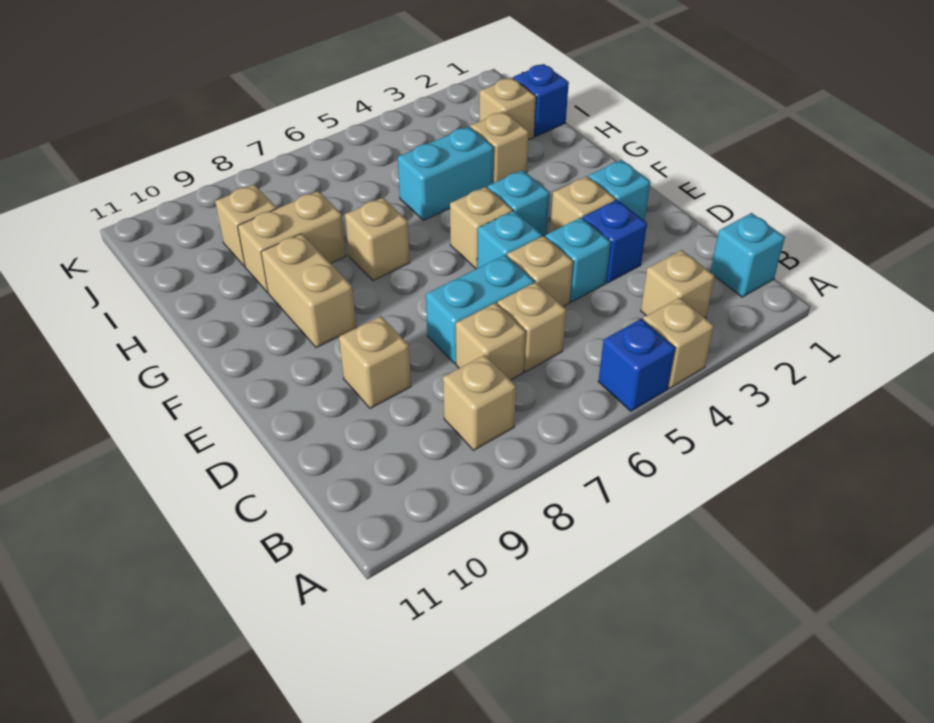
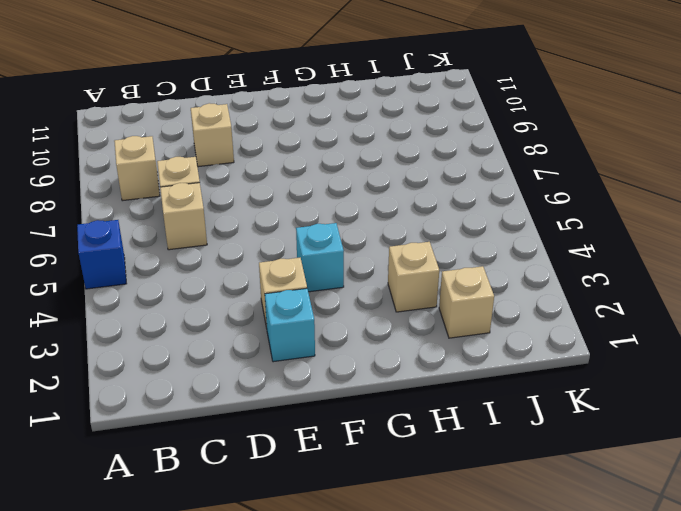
none -> tan brick A4 level 1
none -> cyan brick B1 level 1
none -> tan brick B3 level 1

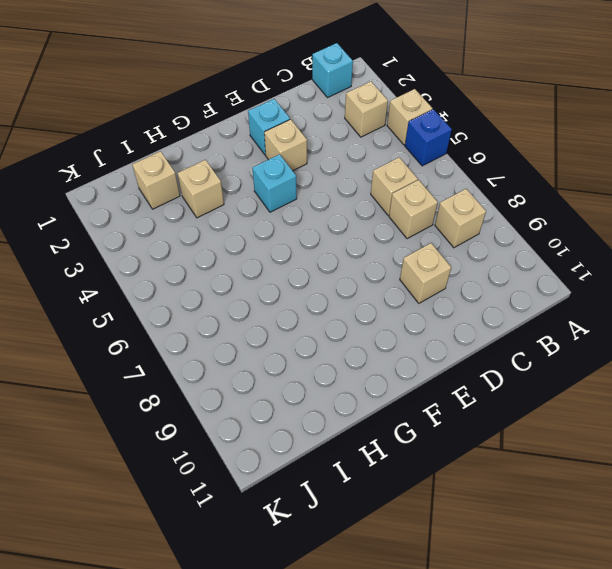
none -> blue brick D3 level 1
none -> cyan brick D4 level 1
none -> tan brick D5 level 1

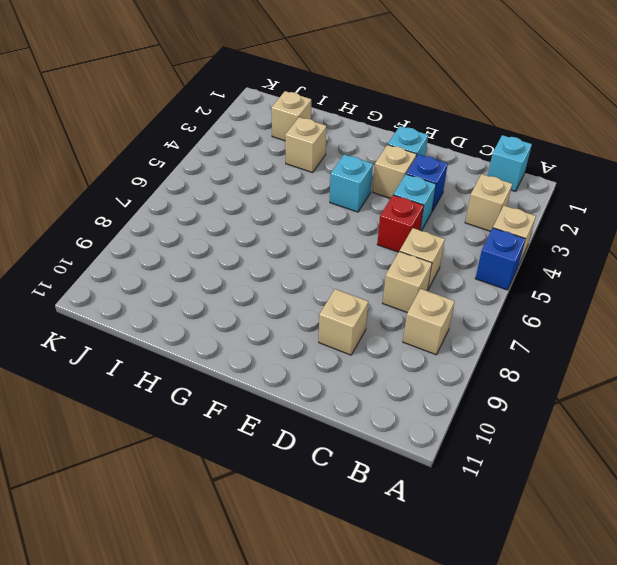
red brick D5 level 1 -> tan brick D5 level 1
none -> cyan brick D6:D7 level 1
none -> cyan brick E5 level 1
none -> tan brick F5 level 1

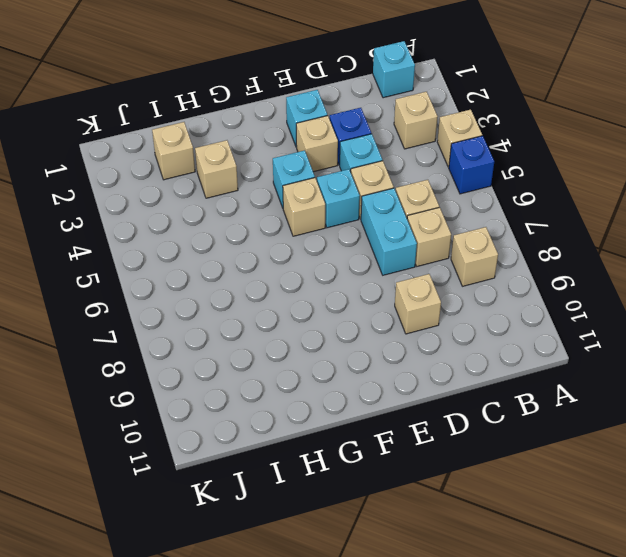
none -> tan brick F9:G9 level 1
none -> tan brick G7 level 1
none -> cyan brick H4:H5 level 1

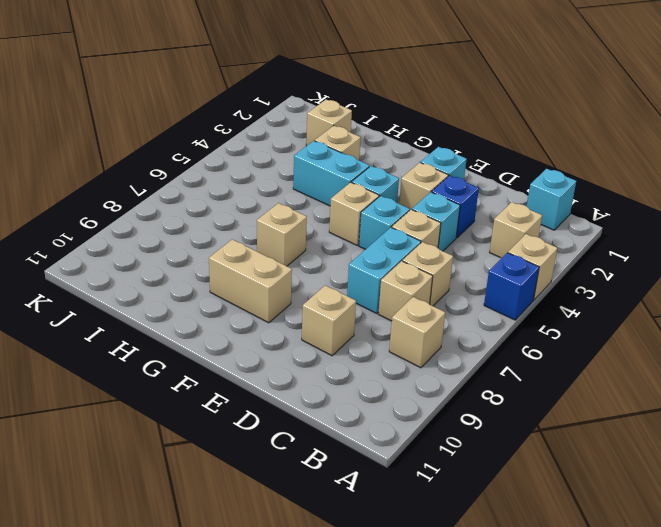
cyan brick G4:H4 level 1 -> cyan brick H4:H5 level 1
none -> tan brick H8:H9 level 1
none -> blue brick I1 level 1
none -> tan brick I9 level 1

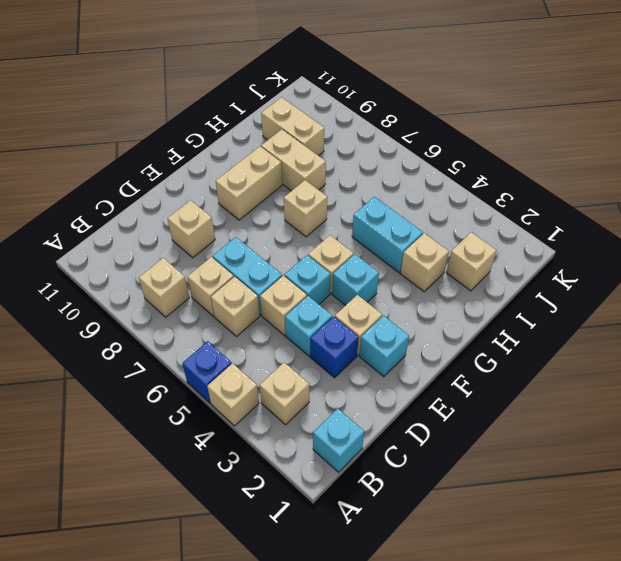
tan brick I9:I10 level 1 -> tan brick I9 level 1
none -> blue brick I1 level 1

